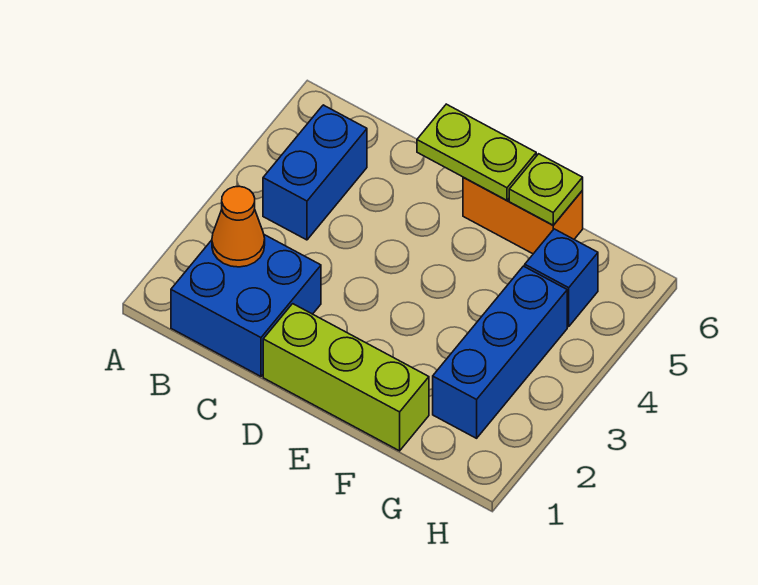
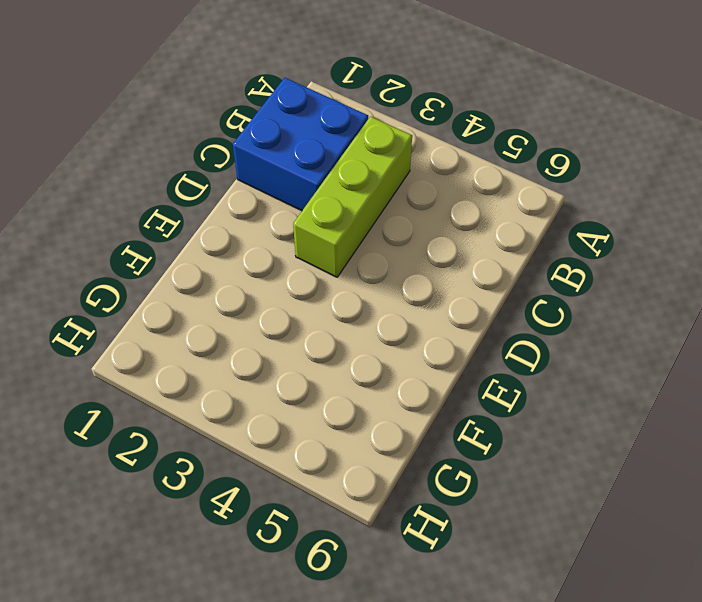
lime brick B3:D3 level 1 -> lime brick D1:F1 level 1
none -> blue brick B4:B5 level 1
none -> orange brick E6:F6 level 1

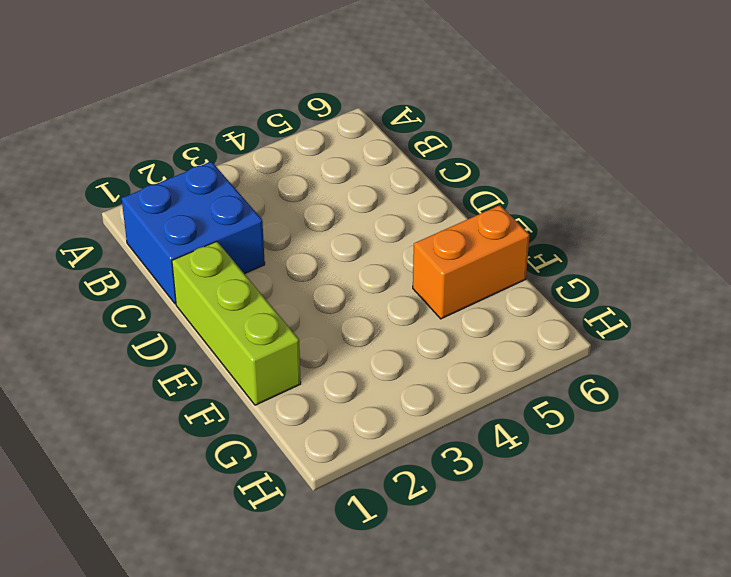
orange brick F5:F6 level 1 -> orange brick E6:F6 level 1
none -> blue brick B4:B5 level 1
none -> blue brick G2:G4 level 1

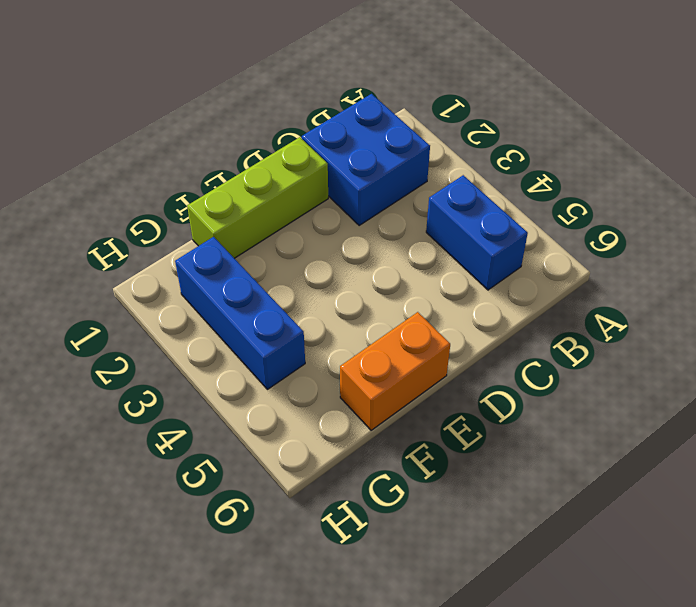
none -> blue brick G5 level 1
none -> orange cone B2 level 2

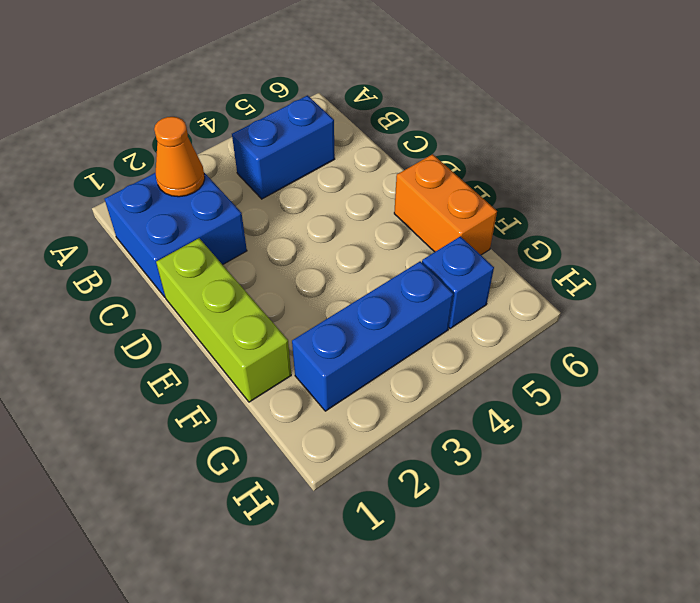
none -> lime plate D6:E6 level 2
none -> lime plate F6 level 2

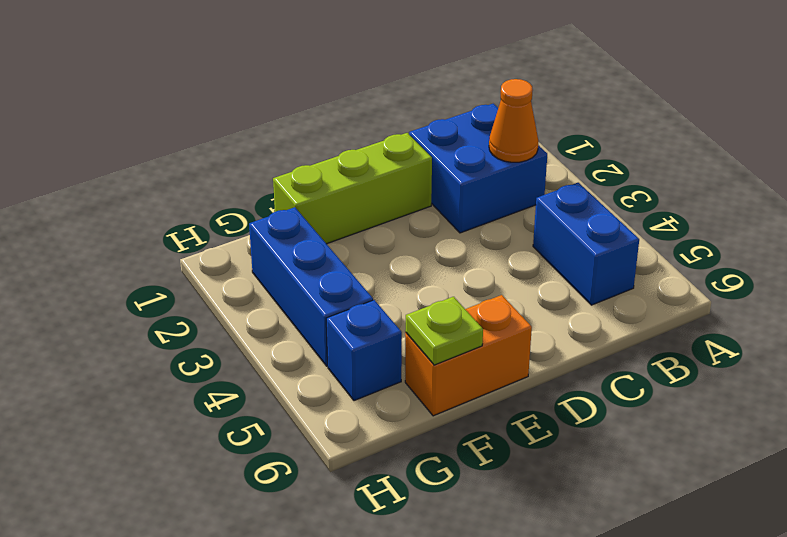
none -> lime plate D6:E6 level 2

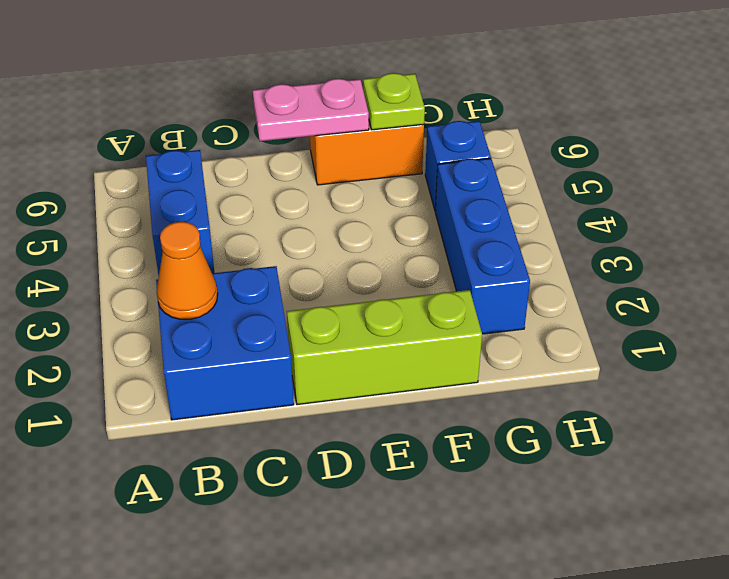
pink plate D6:E6 level 2 -> lime plate D6:E6 level 2

